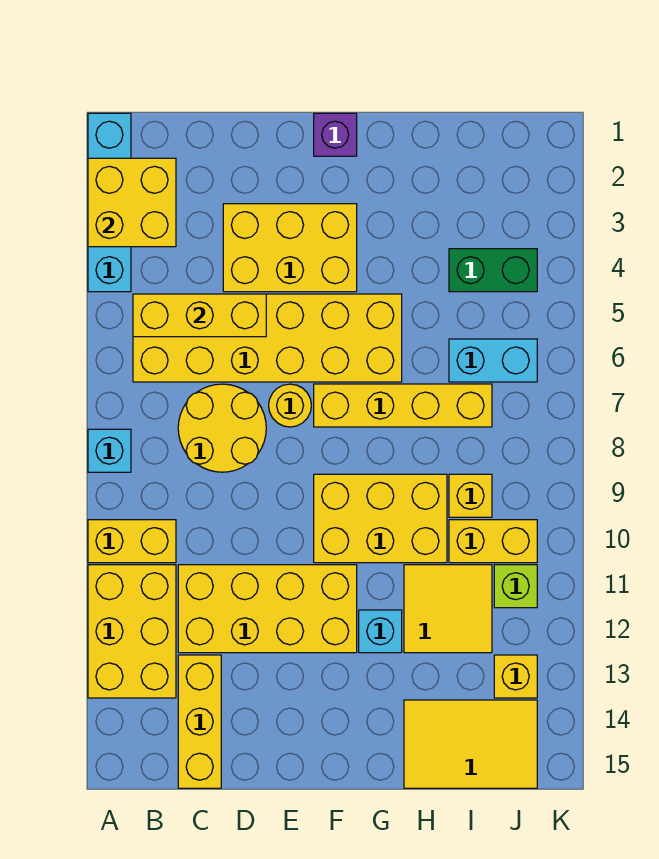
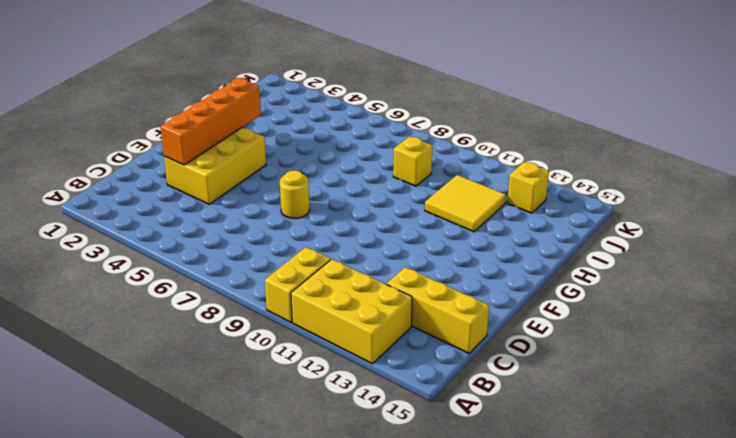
orange brick D3:G3 level 2 -> none
none -> cyan brick A1:A4 level 1
none -> cyan brick A8 level 1
none -> yellow brick B5:G6 level 1

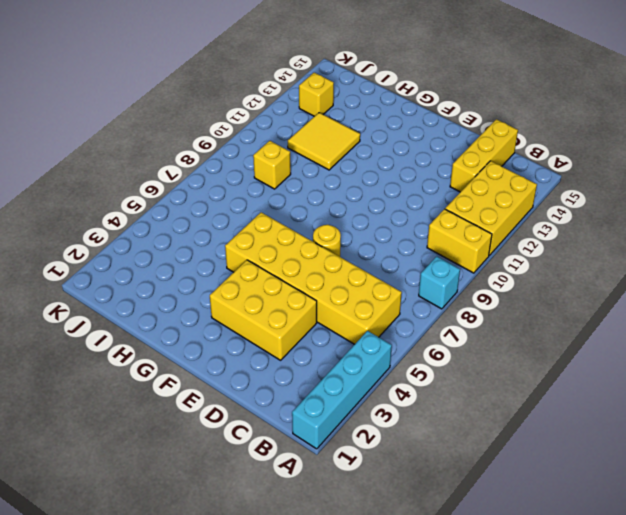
none -> yellow round brick C7:D8 level 1
none -> yellow brick C11:F12 level 1
none -> purple brick F1 level 1

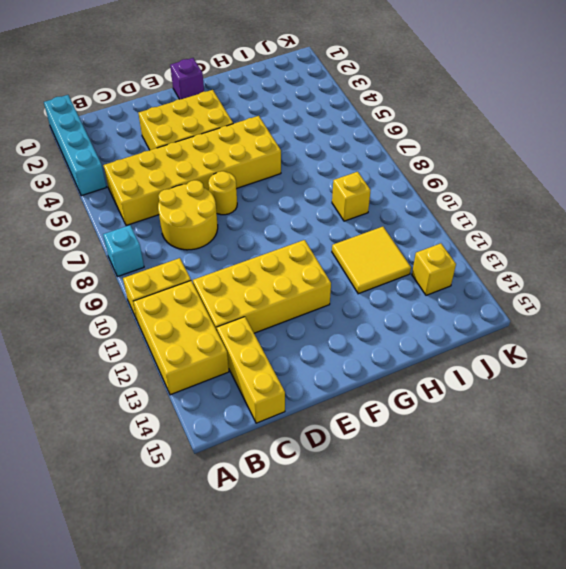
none -> yellow brick F7:I7 level 1
none -> yellow brick F9:H10 level 1
none -> cyan brick G12 level 1

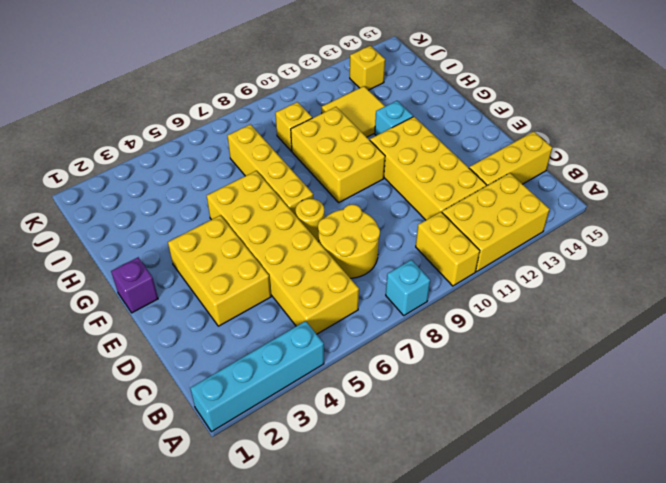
none -> yellow tile H14:J15 level 1
none -> green brick I4:J4 level 1
none -> cyan brick I6:J6 level 1

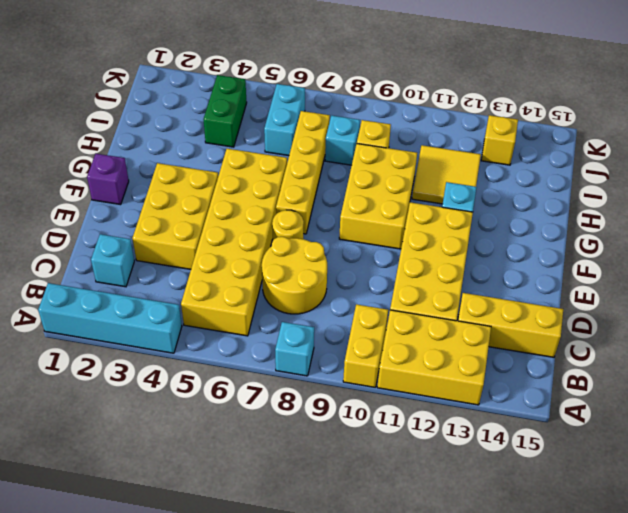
cyan brick C2 level 1 -> none
cyan brick I8 level 1 -> none
none -> yellow tile H14:J15 level 1
none -> yellow brick I10:J10 level 1
none -> lime brick J11 level 1

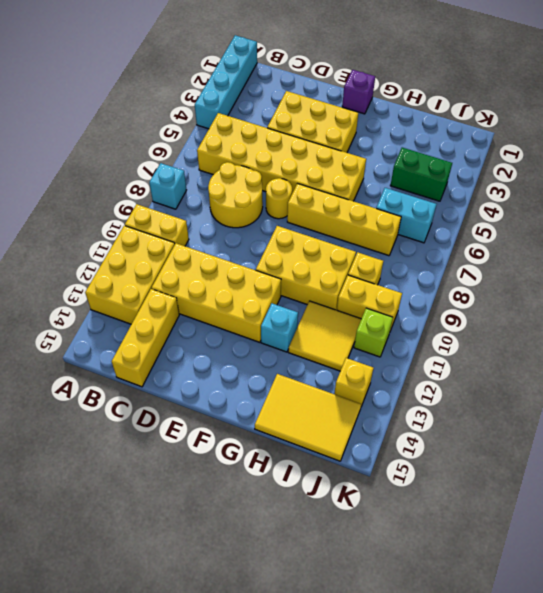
none -> yellow brick A2:B3 level 2
none -> yellow brick B5:D5 level 2

